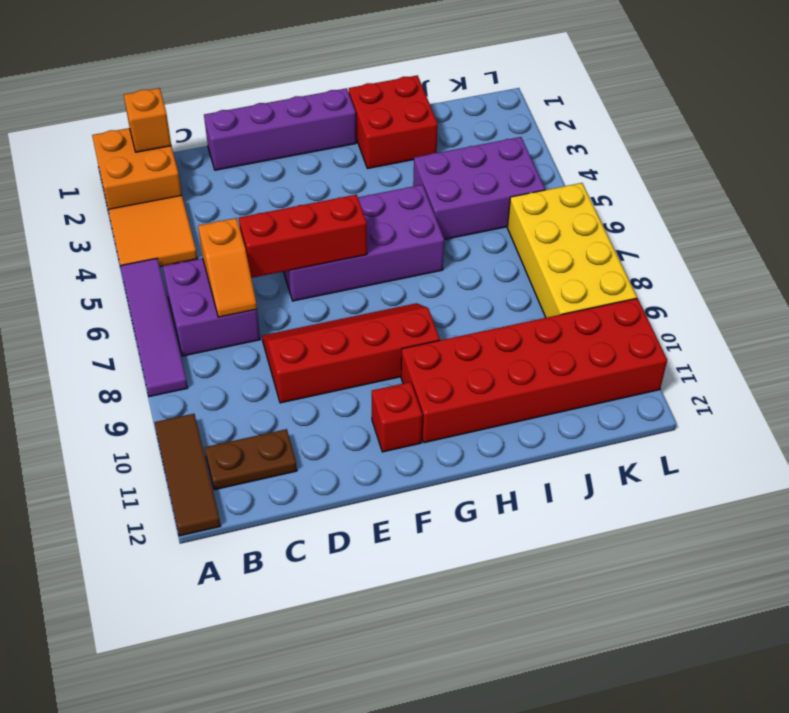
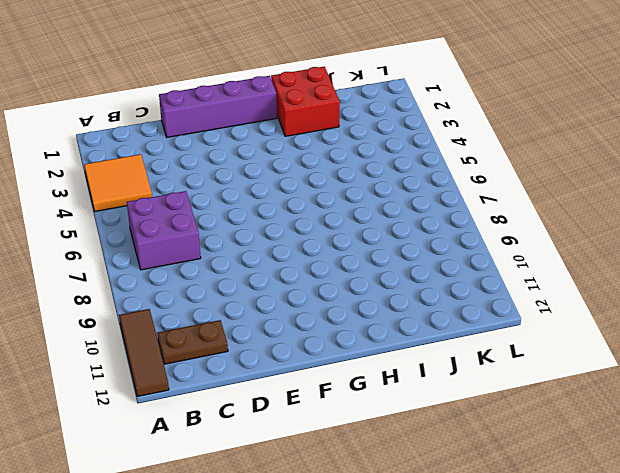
none -> orange brick A1:B2 level 1
none -> purple tile A5:A8 level 1
none -> red slope D8:G9 level 1 top 9

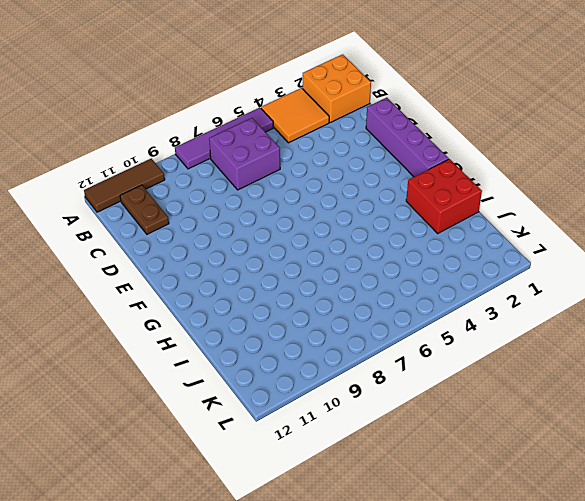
none -> red slope D8:G9 level 1 top 9
none -> purple brick E5:H6 level 1
none -> red brick F11 level 1

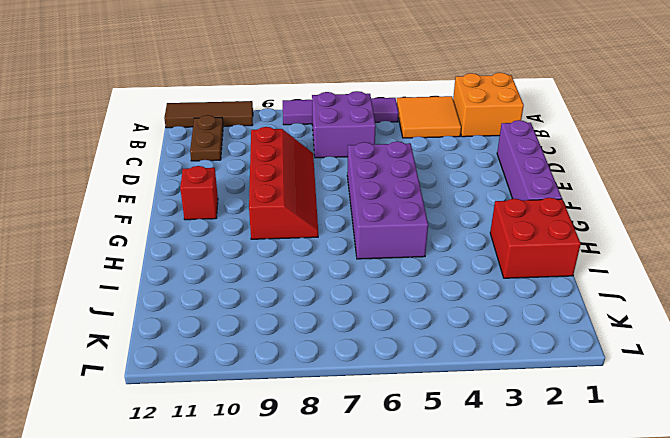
none -> red brick G10:L11 level 1
none -> purple brick I4:K5 level 1
none -> yellow brick K6:L9 level 1

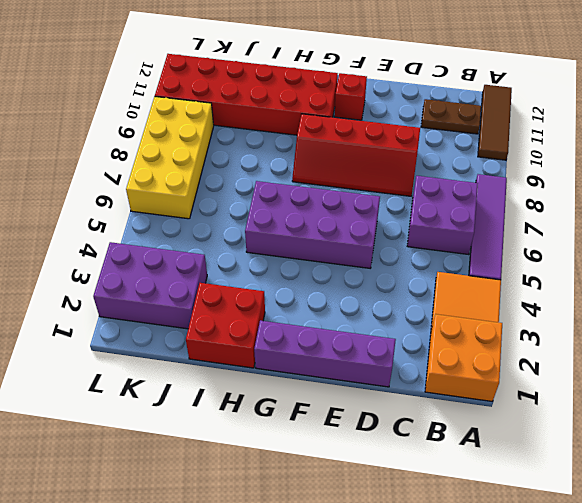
purple brick J2:L3 level 1 -> purple brick I4:K5 level 1
none -> orange brick B1 level 2
none -> orange slope C6:C7 level 2 top 6
none -> red brick D6:F6 level 2

